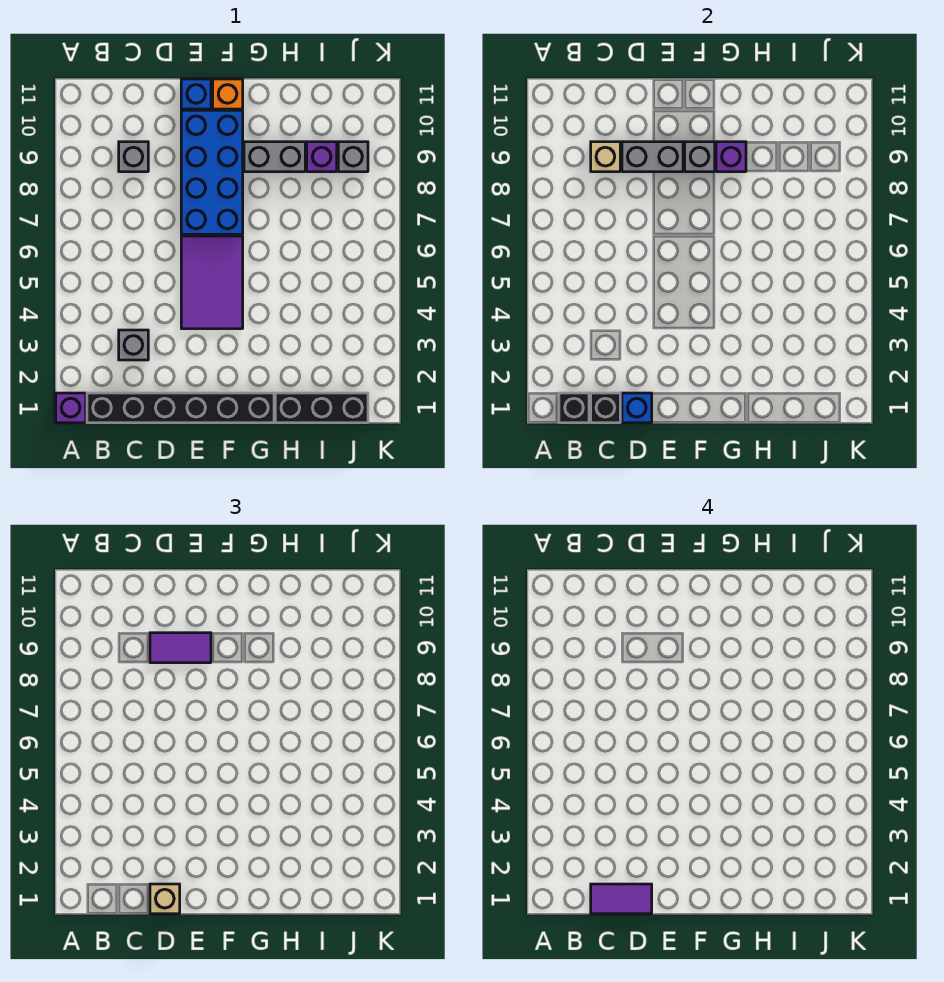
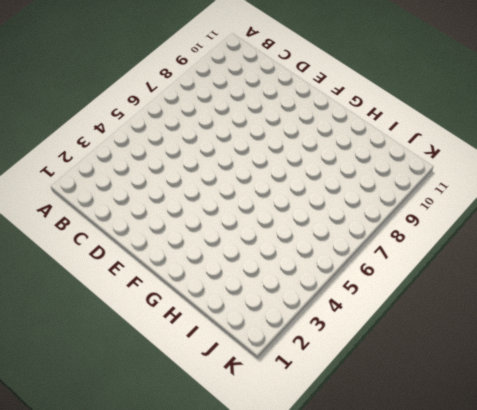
none -> purple brick A1 level 1
none -> black brick B1:G1 level 1
none -> grey brick C3 level 1

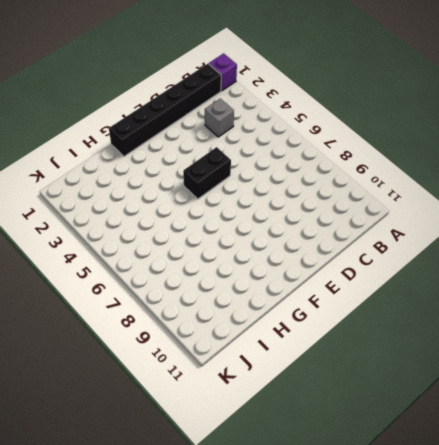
black brick E5:F5 level 1 -> purple tile E4:F6 level 1
none -> grey brick C9 level 1
none -> blue brick E7:F10 level 1
none -> blue brick E11 level 1

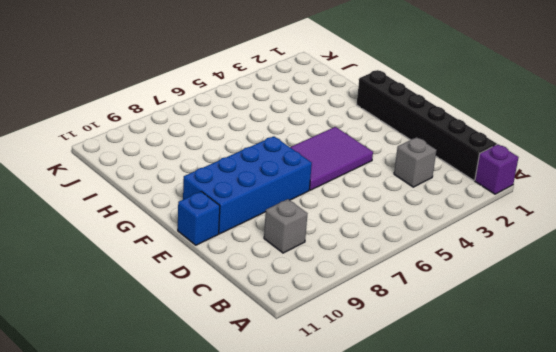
none -> orange brick F11 level 1
none -> grey brick G9:H9 level 1
none -> black brick H1:J1 level 1

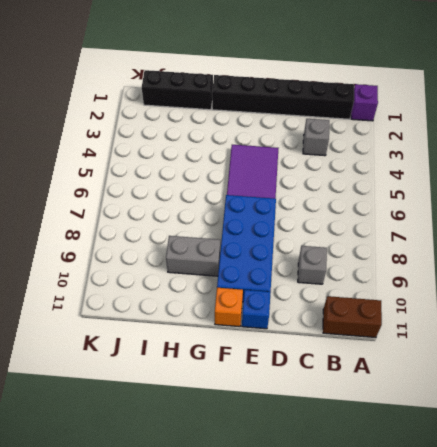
brown brick A11:B11 level 1 -> none
none -> purple brick I9 level 1
none -> grey brick J9 level 1
none -> black brick B1 level 2

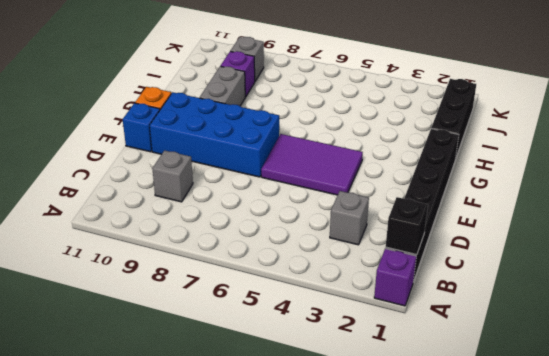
none -> black brick C1 level 2
none -> tan brick C9 level 2
none -> blue brick D1 level 2

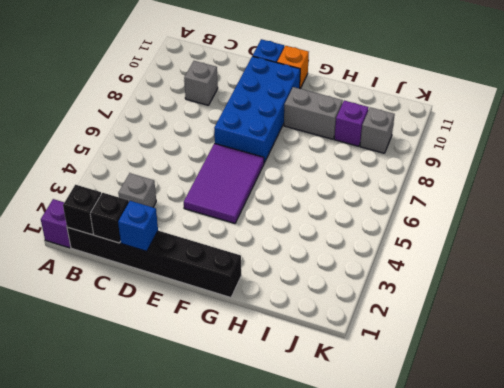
none -> black brick H1:J1 level 1
none -> tan brick C9 level 2
none -> grey brick D9:E9 level 2

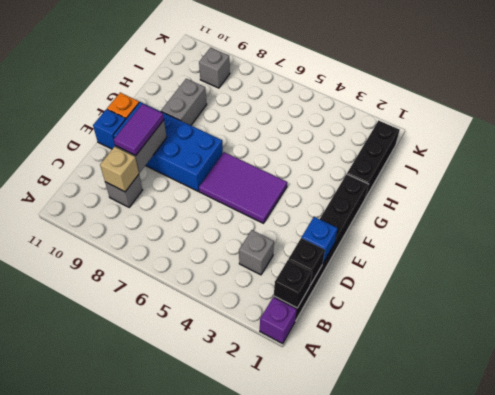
none -> purple brick I9 level 1
none -> grey brick F9 level 2
none -> purple brick G9 level 2

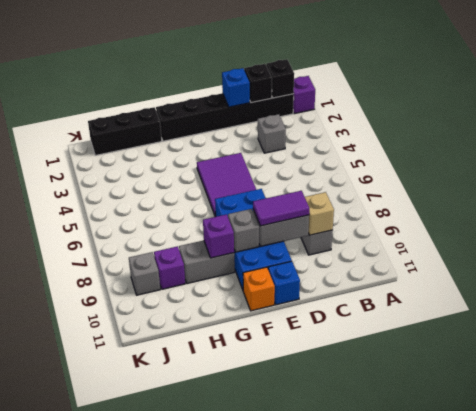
none -> tan brick D1 level 3
none -> purple tile C1:D1 level 4

